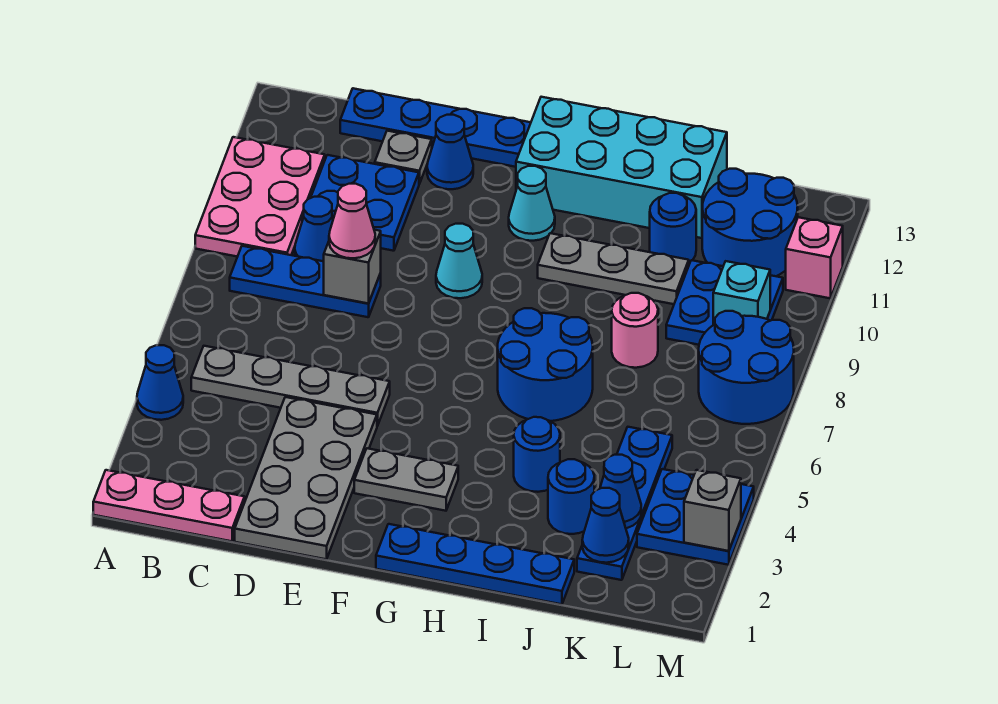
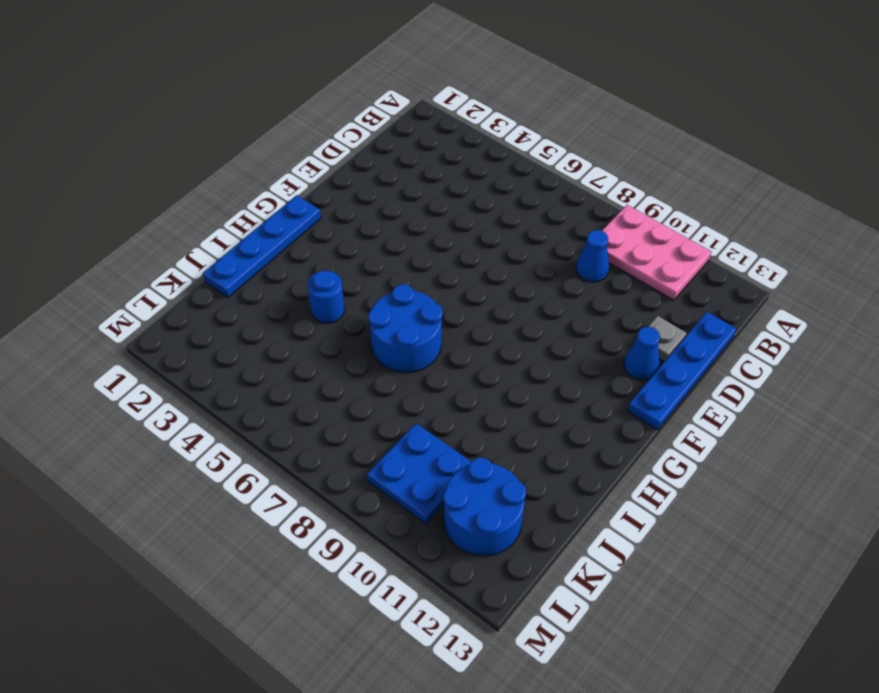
none -> pink plate A1:C1 level 1
none -> blue cone A4 level 1
none -> grey plate B5:E5 level 1
none -> blue plate B8:D8 level 1

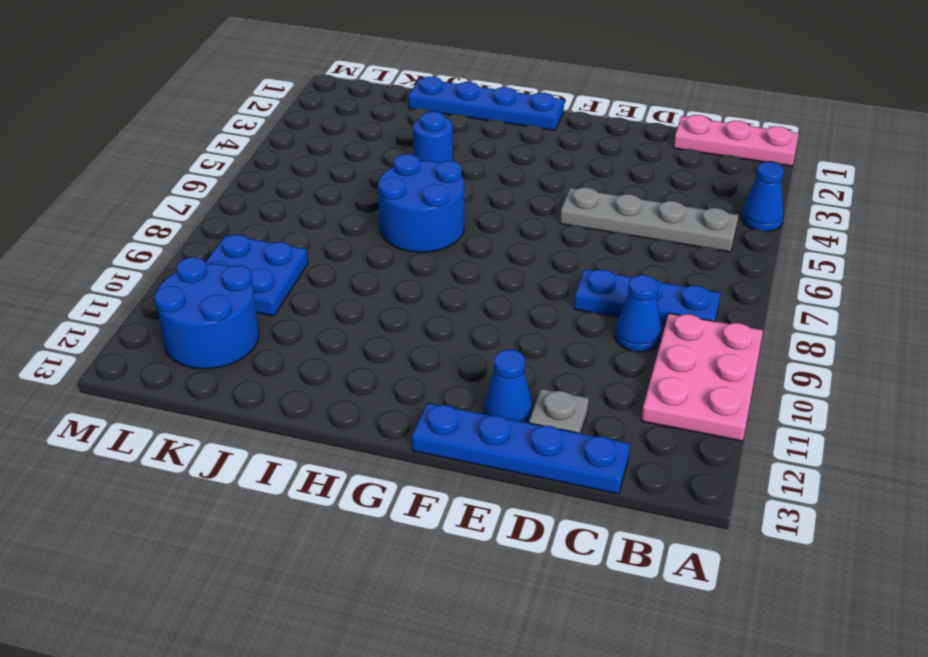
none -> blue plate C10:D11 level 1
none -> grey plate D1:E4 level 1
none -> grey plate F3:G3 level 1
none -> cyan cone F9 level 1

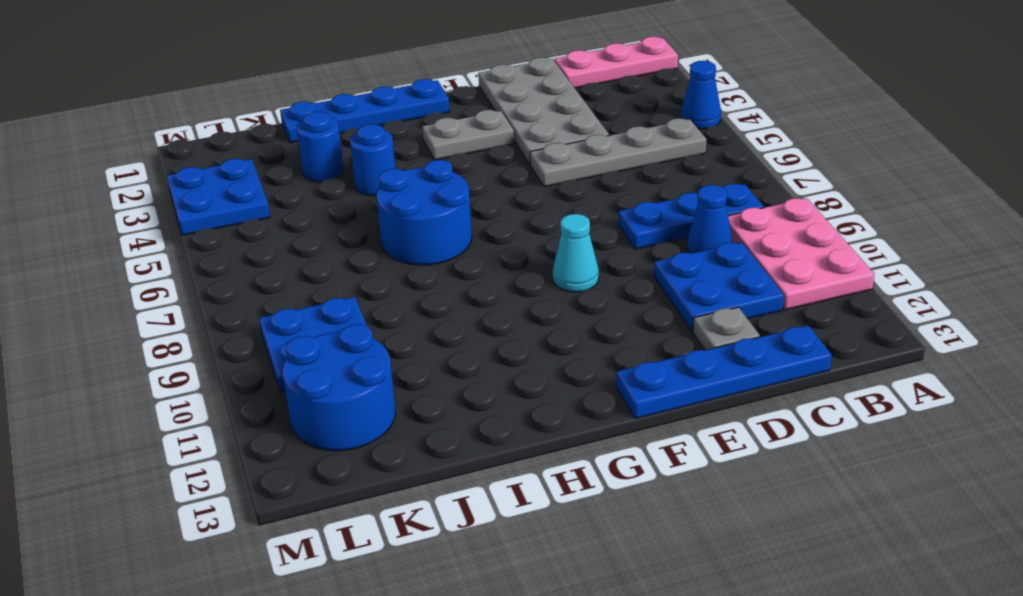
none -> blue cone E12 level 1
none -> cyan cone G11 level 1
none -> cyan brick G12:J13 level 1
none -> grey plate H10:J10 level 1

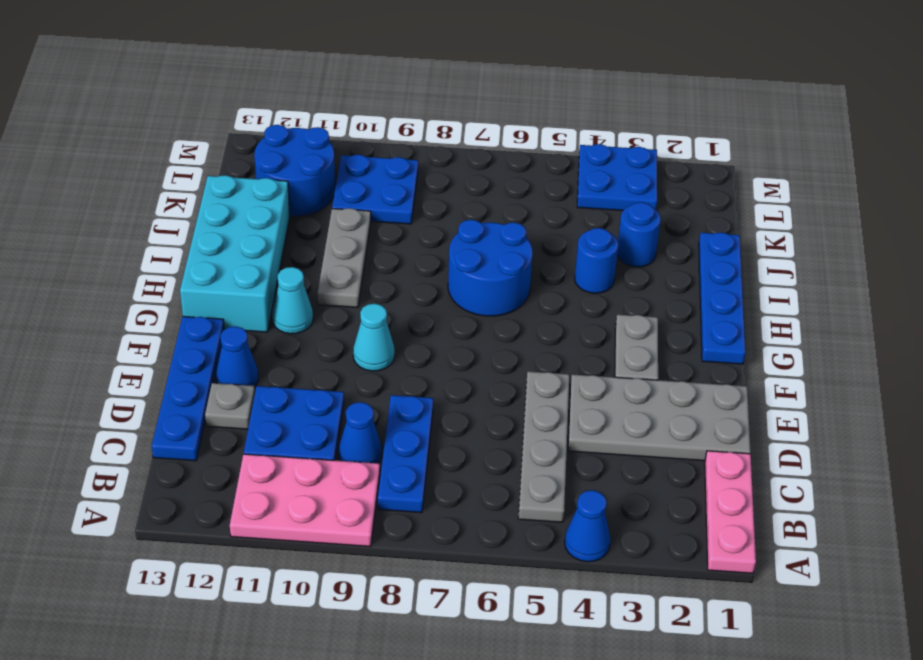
none -> pink round brick J8 level 1
none -> blue round brick J11 level 1
none -> blue plate K2:K5 level 1
none -> blue round brick L7:M8 level 1

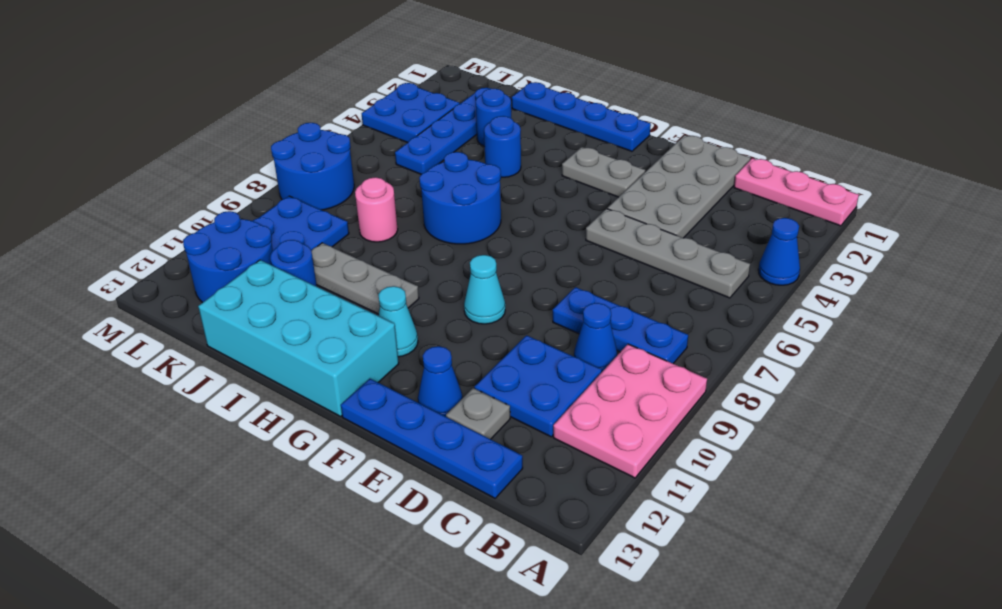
none -> pink brick M11 level 1
none -> grey brick D8 level 2
none -> blue cone K2 level 2
none -> blue cone K3 level 2

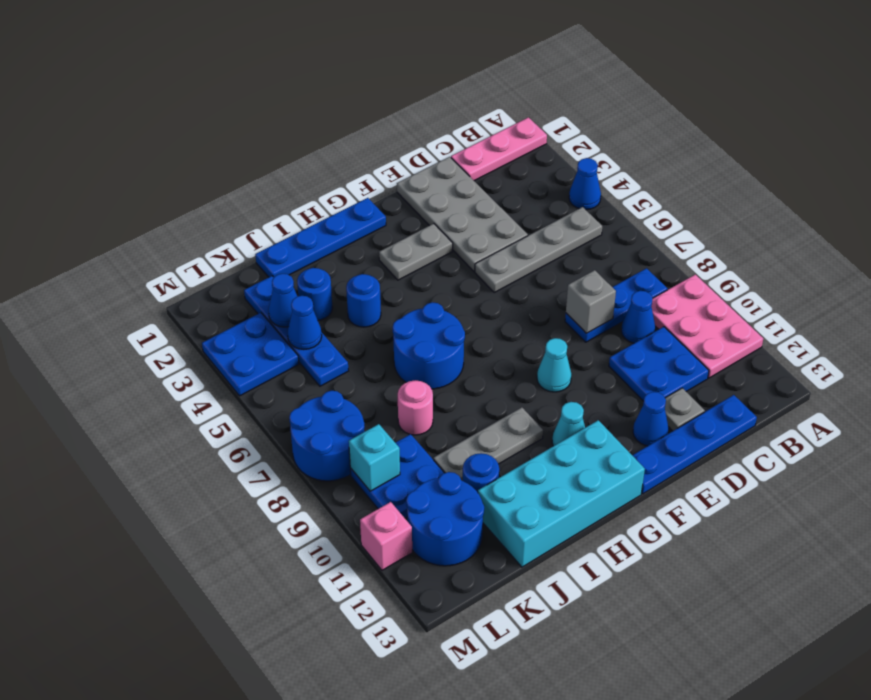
blue cone K4 level 2 -> blue cone K2 level 2
none -> grey brick M3 level 2
none -> pink cone D8 level 3

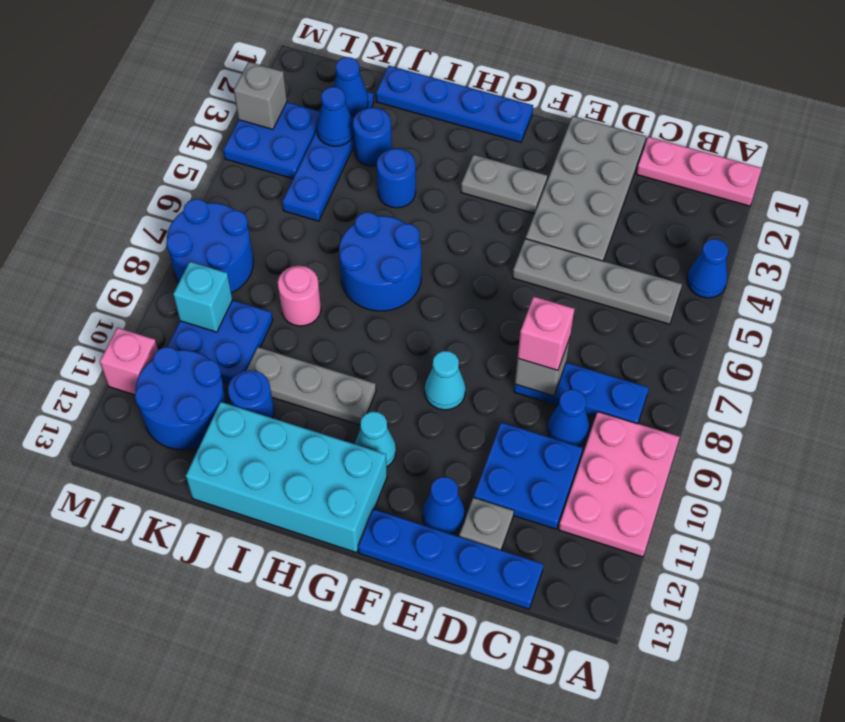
pink brick D8 level 3 -> pink cone D8 level 3

